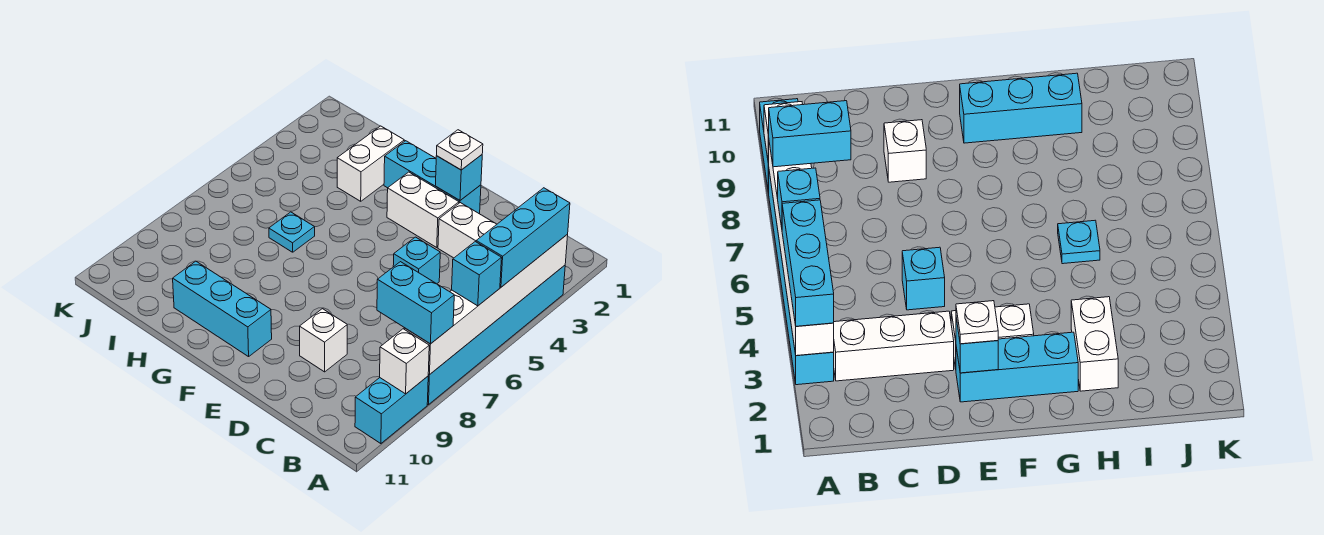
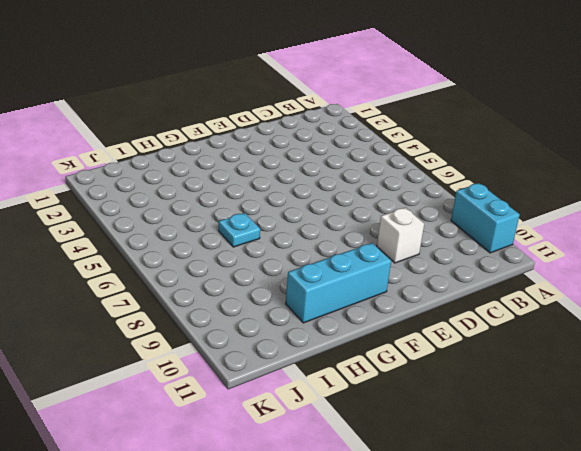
none -> cyan brick A3:A8 level 1
none -> white brick B3:D3 level 1
none -> cyan brick D5 level 1

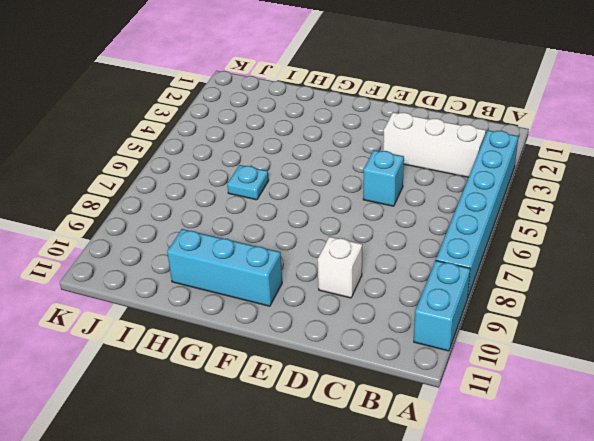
none -> cyan brick E2:G2 level 1
none -> white brick E3:F3 level 1
none -> white brick H2:H3 level 1

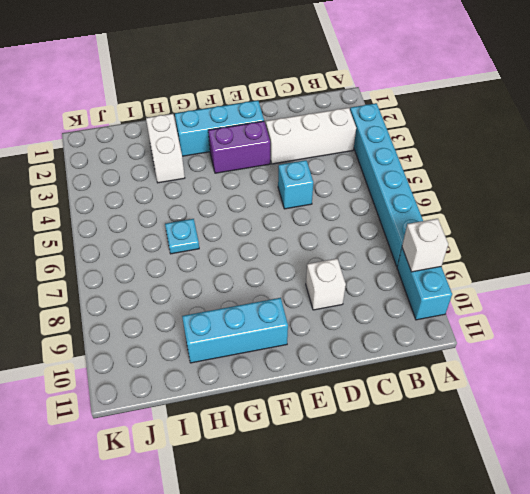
purple brick E3:F3 level 1 -> white brick E3:F3 level 1
none -> white brick A3:A8 level 2
none -> cyan brick E2 level 2
none -> cyan brick A3:A5 level 3

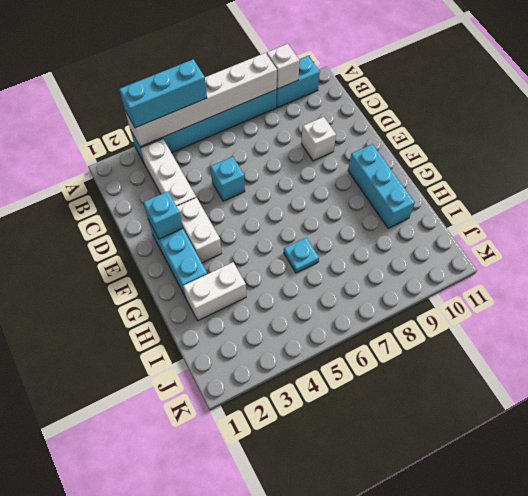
none -> cyan brick A6 level 3
none -> cyan brick A8:B8 level 3
none -> white plate E2 level 3

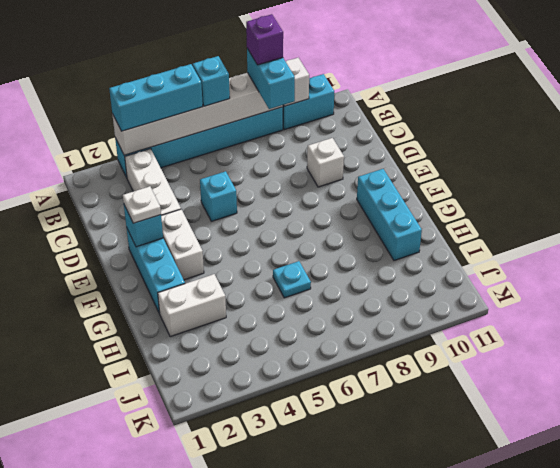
purple brick A8 level 4 -> none

